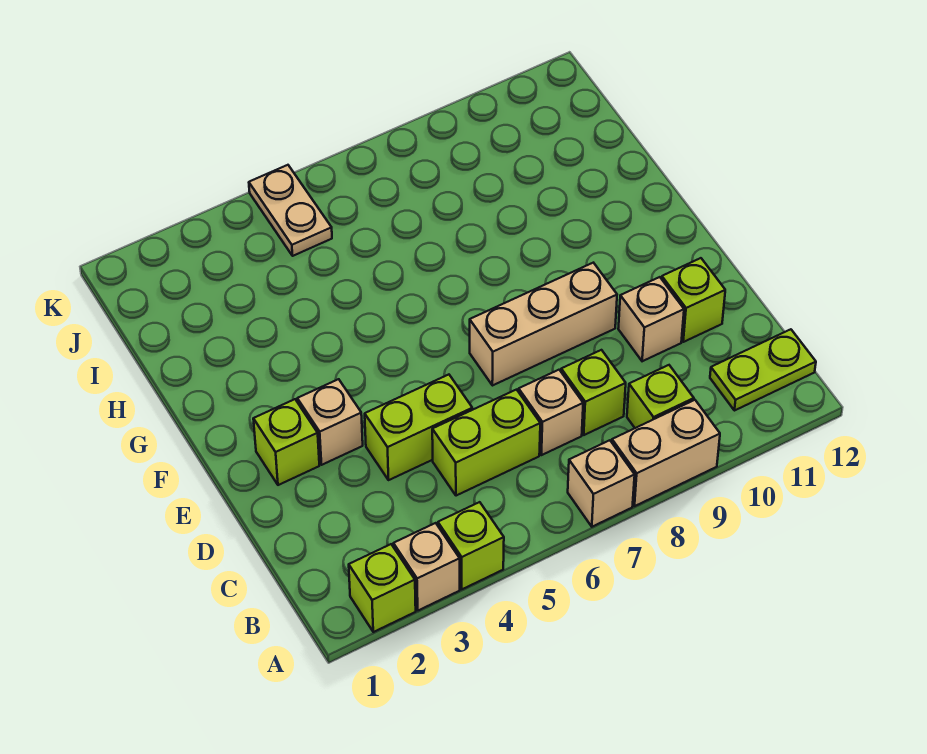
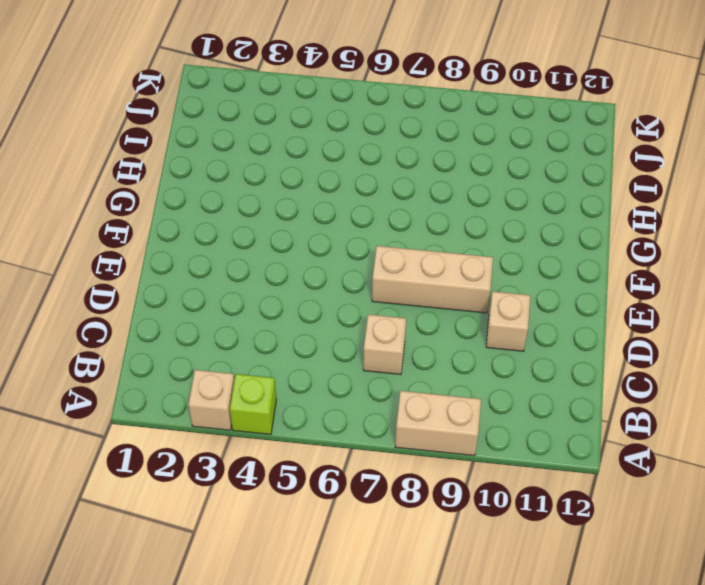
none -> lime brick A2 level 1
none -> tan brick A7 level 1
none -> lime brick B9 level 1

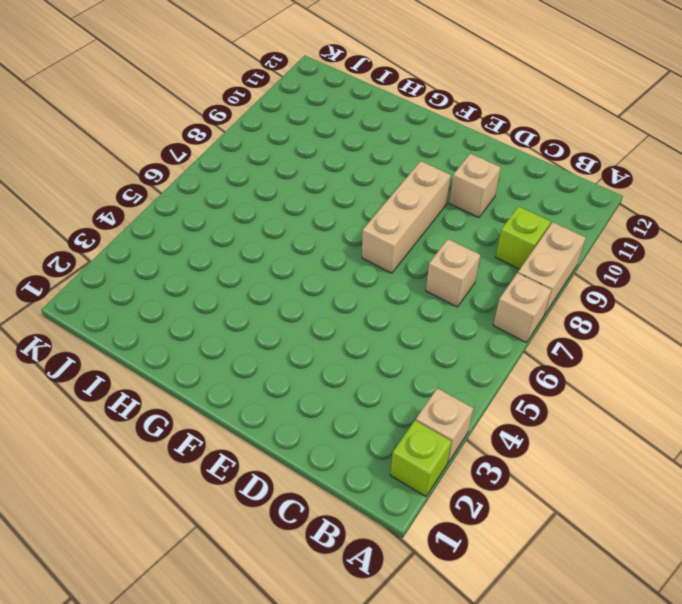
none -> lime brick A4 level 1
none -> lime plate B11:B12 level 1
none -> lime brick C5:C6 level 1

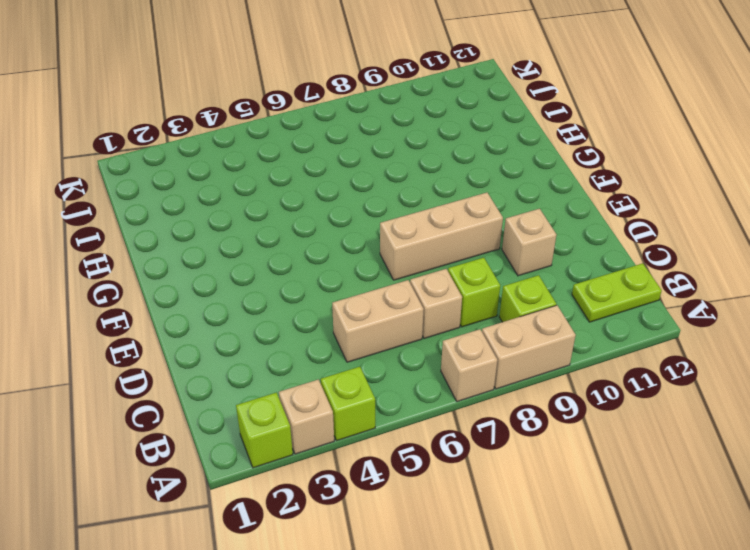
tan brick C5:C6 level 1 -> lime brick C5:C6 level 1
none -> lime brick D4:D5 level 1
none -> lime brick D11 level 1
none -> lime brick E2 level 1

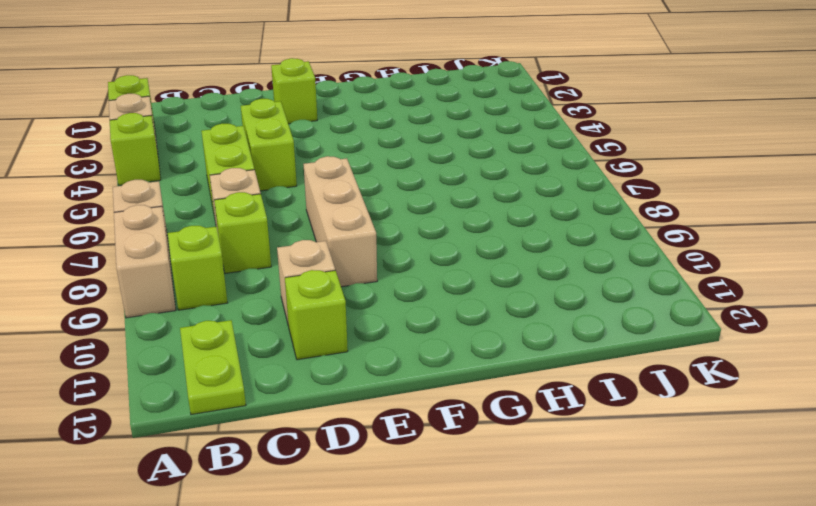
none -> tan brick E3 level 1
none -> tan plate J5:K5 level 1

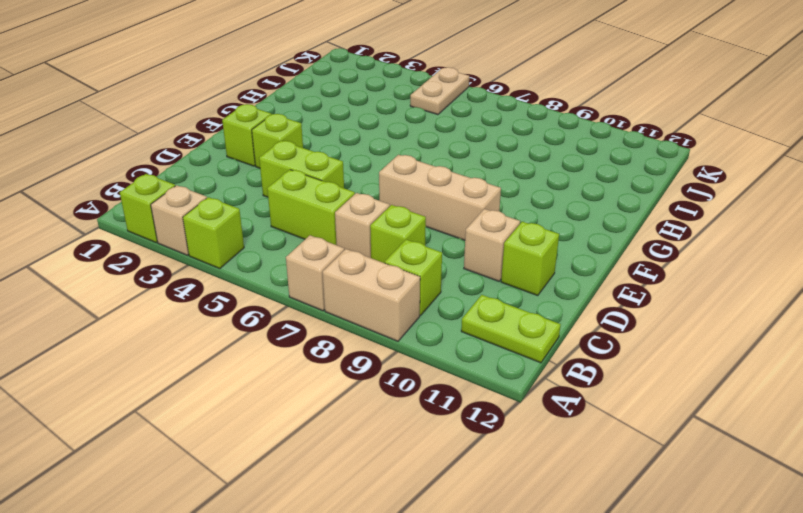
lime brick E3 level 1 -> tan brick E3 level 1

